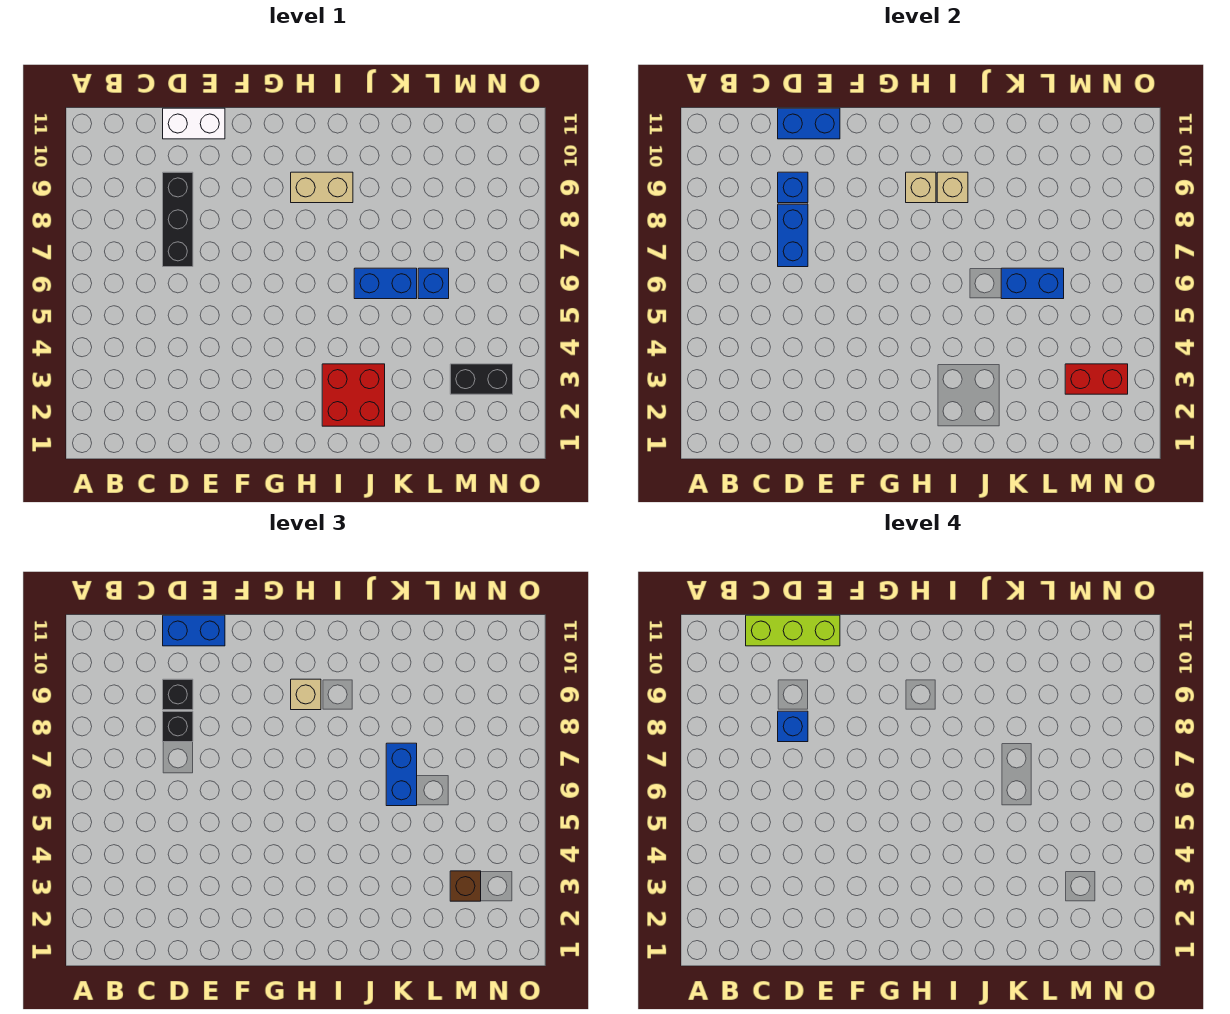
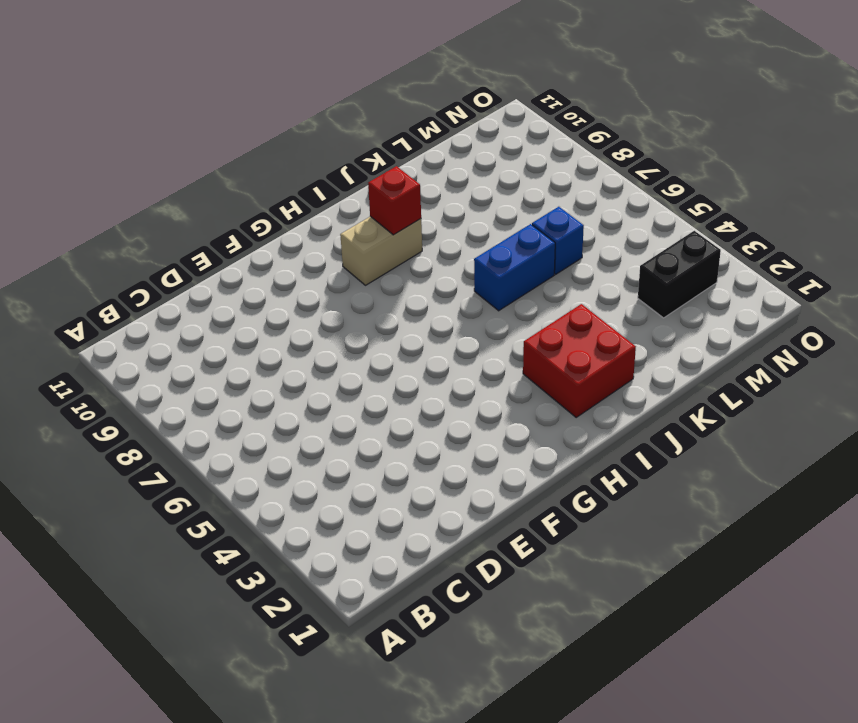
red brick I9 level 2 -> tan brick I9 level 2
none -> black brick D7:D9 level 1
none -> white brick D11:E11 level 1
none -> blue brick D7:D8 level 2

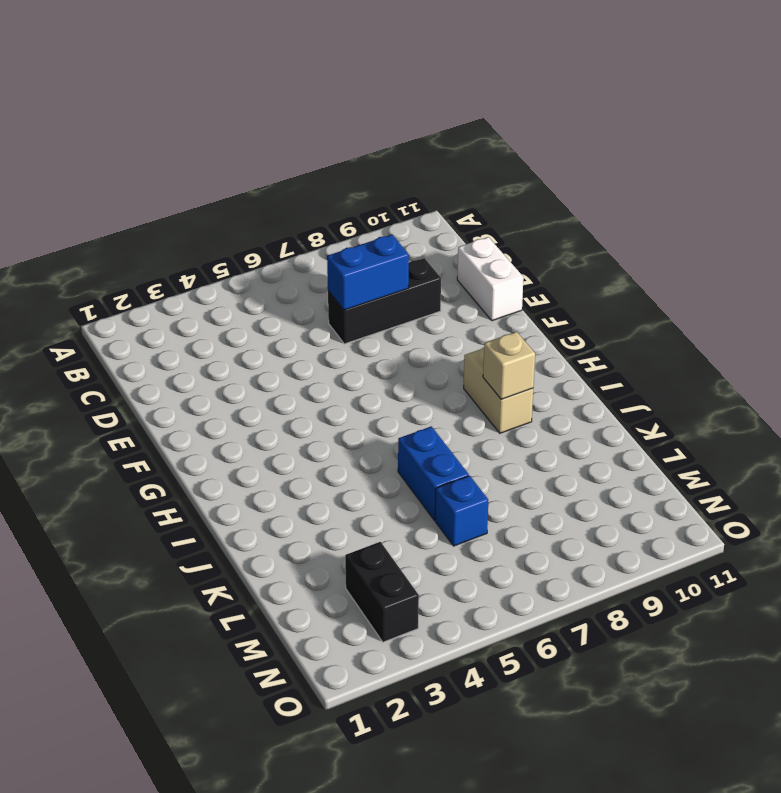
none -> red brick I2:J3 level 1
none -> blue brick D9 level 2
none -> blue brick D11:E11 level 2

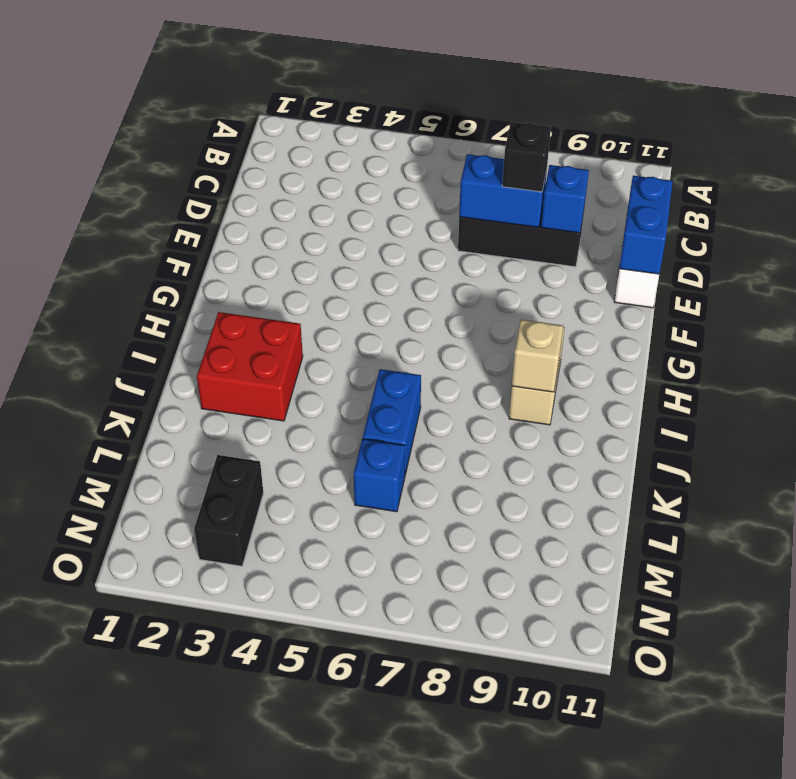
none -> tan brick H9 level 2
none -> blue brick K6:L6 level 2
none -> red brick M3:N3 level 2

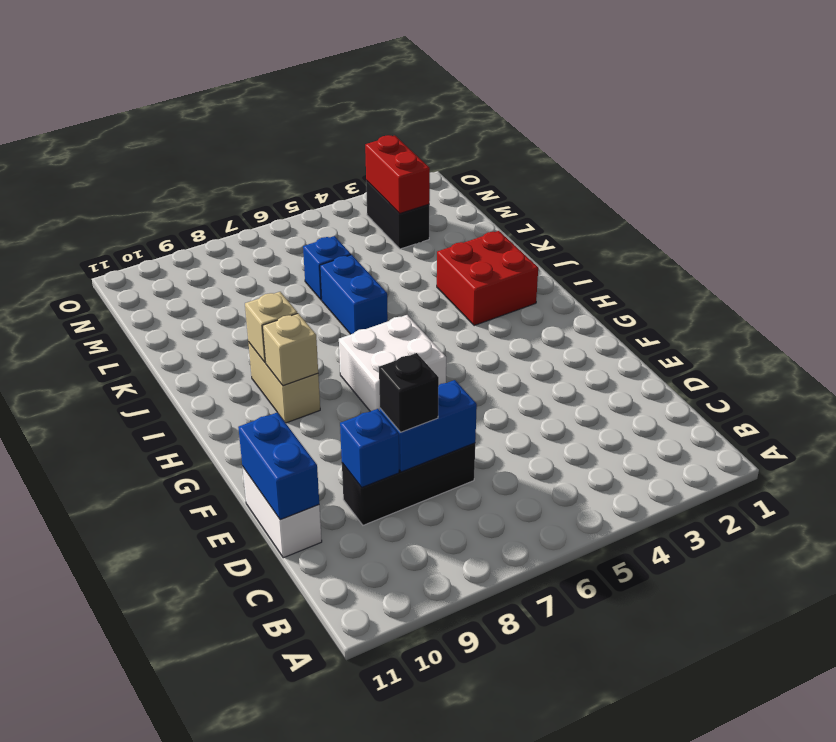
white brick G6:H7 level 1 -> none
none -> blue brick K6:L6 level 2
none -> black brick D9 level 3
none -> blue brick D11:E11 level 3

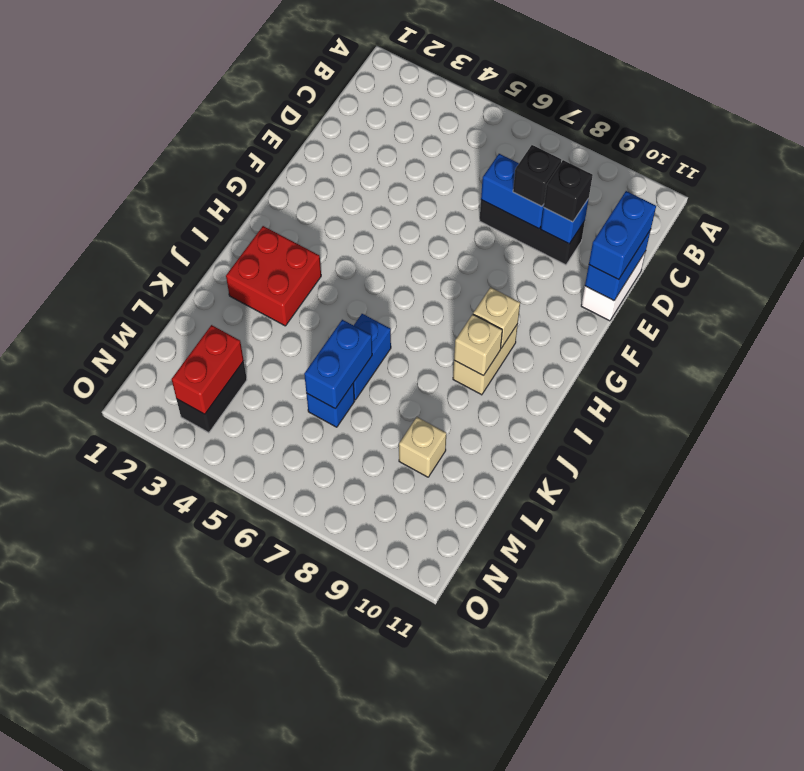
tan brick L9 level 1 -> tan brick H9 level 3
none -> blue brick K6:K7 level 3
none -> brown brick M3 level 3
none -> lime brick C11:E11 level 4

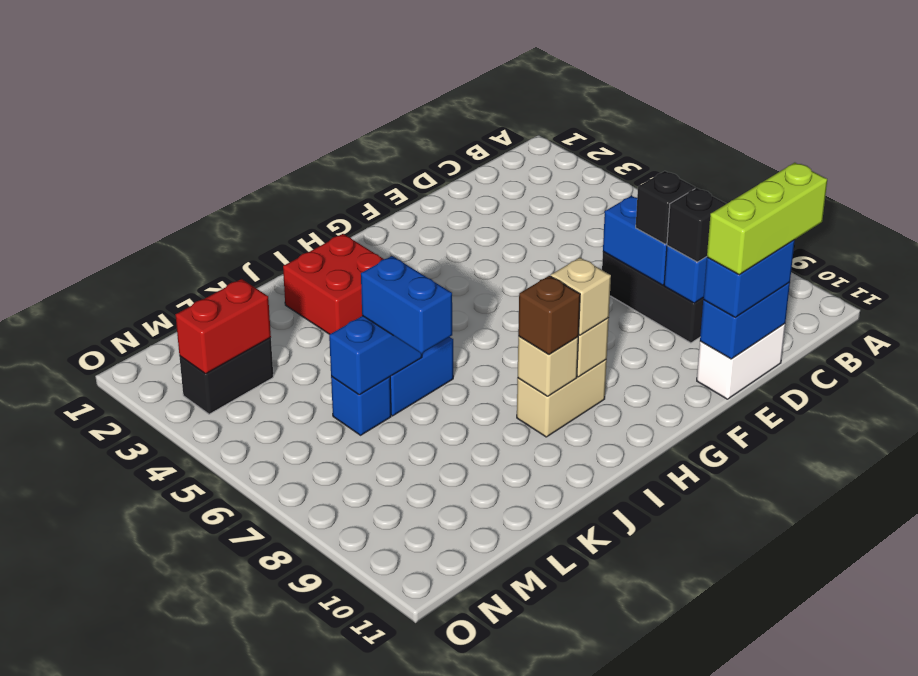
brown brick I9 level 3 -> brown brick M3 level 3
none -> blue brick D8 level 4

